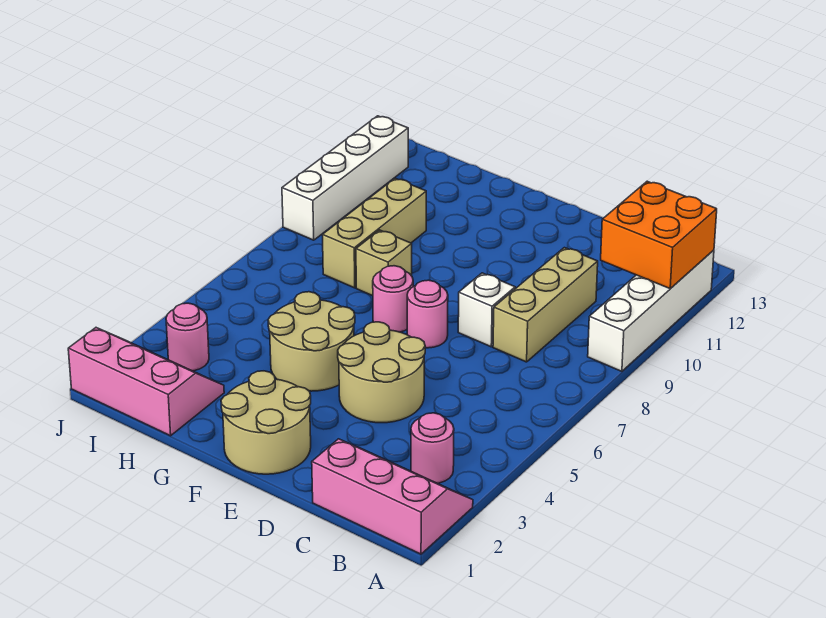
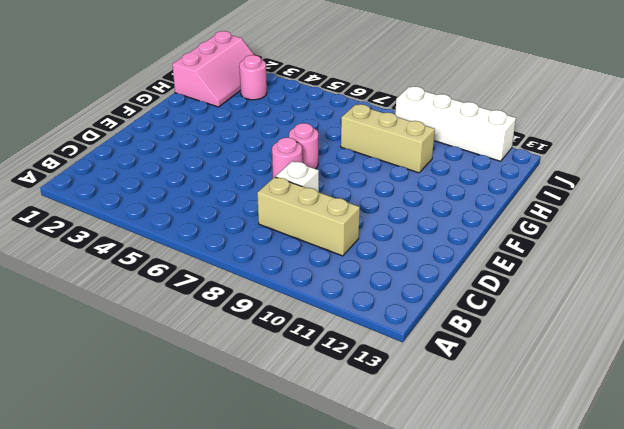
none -> pink slope A1:C2 level 1 top 1
none -> white brick A9:A12 level 1
none -> pink round brick B3 level 1

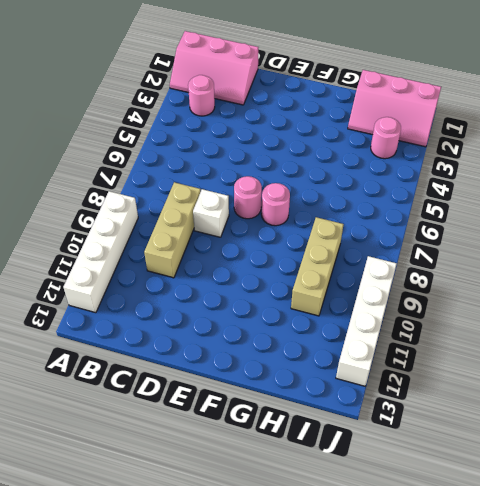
none -> tan round brick D4:E5 level 1
none -> tan round brick E1:F2 level 1
none -> tan round brick F4:G5 level 1

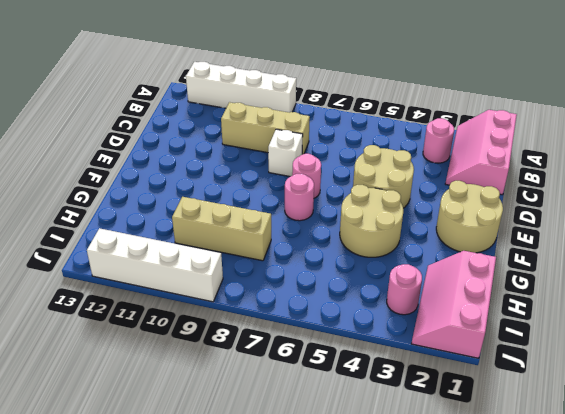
none -> tan brick G8 level 1
none -> orange brick A11:B12 level 2

